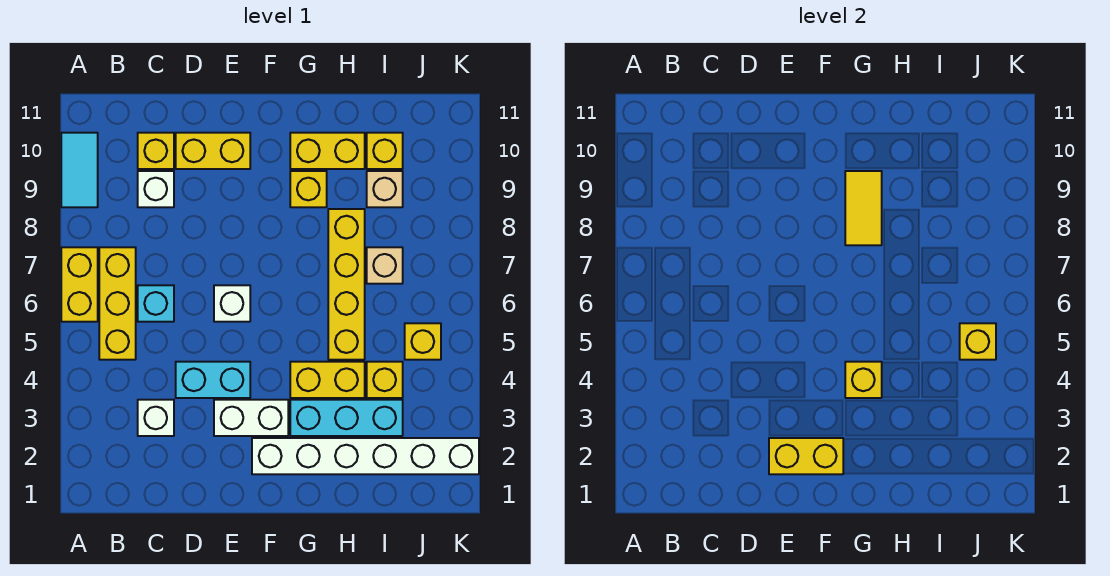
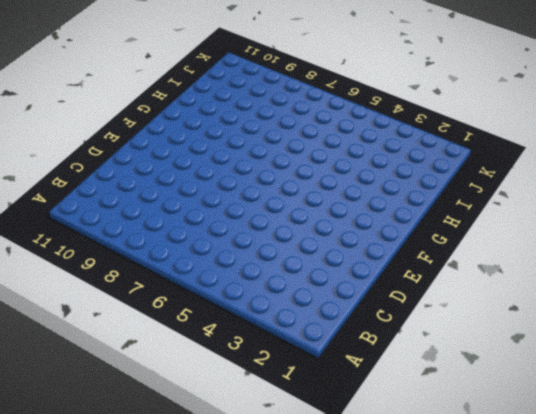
none -> yellow brick A6:A7 level 1
none -> cyan tile A9:A10 level 1
none -> yellow brick B5:B7 level 1

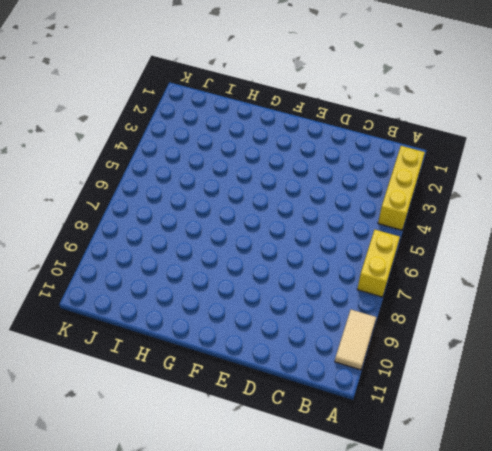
yellow brick A2:A4 level 1 -> yellow brick B5:B7 level 1
tan tile A9:A10 level 1 -> cyan tile A9:A10 level 1
none -> white brick C3 level 1
none -> cyan brick C6 level 1
none -> white brick C9 level 1

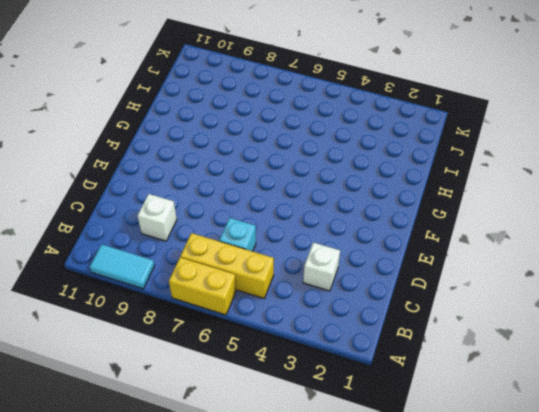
none -> yellow brick C10 level 1
none -> cyan brick D4:E4 level 1
none -> yellow brick D10:E10 level 1

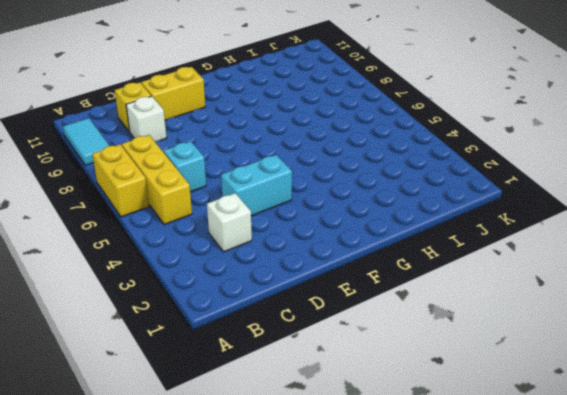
none -> white brick E3:F3 level 1
none -> white brick E6 level 1
none -> white brick F2:K2 level 1

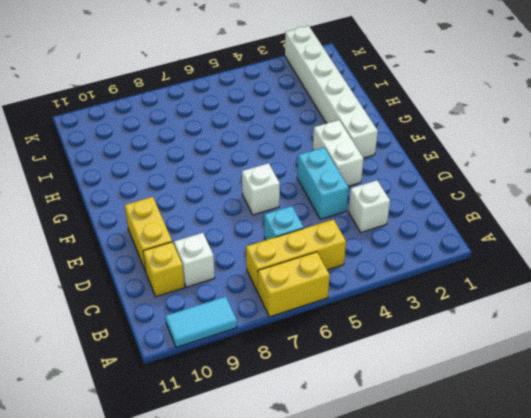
none -> cyan brick G3:I3 level 1
none -> yellow brick G4:H4 level 1
none -> yellow brick G9 level 1

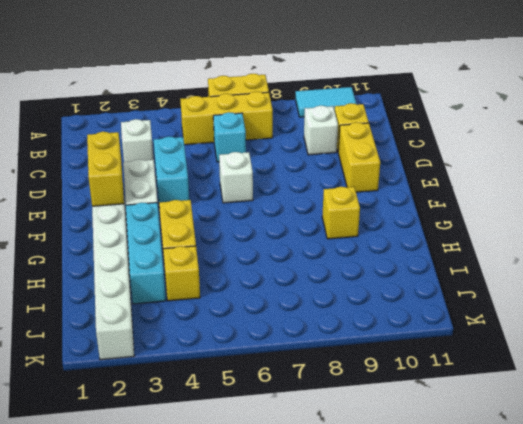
none -> yellow brick G10:H10 level 1
none -> yellow brick H5:H8 level 1
none -> tan brick I7 level 1

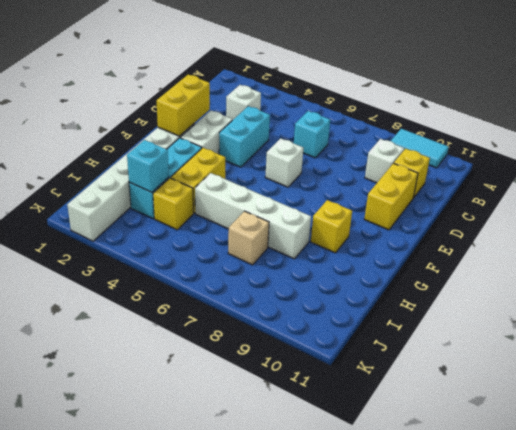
white brick H5:H8 level 1 -> yellow brick H5:H8 level 1
cyan brick I3 level 2 -> none
none -> yellow brick A6:A7 level 1
none -> yellow brick B5:B7 level 1
none -> yellow brick G10:H10 level 1

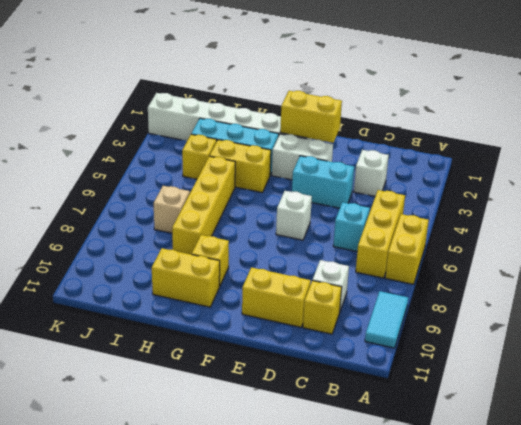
none -> tan brick I9 level 1
none -> yellow brick I10 level 1
none -> yellow brick J5 level 1

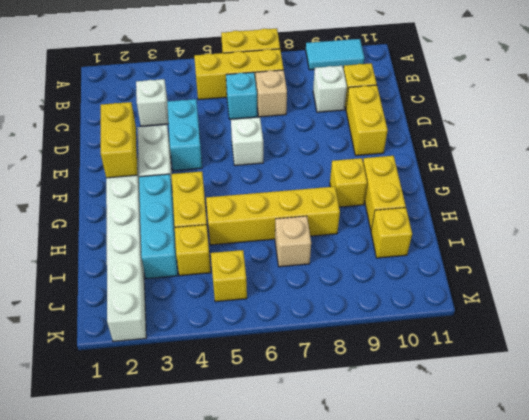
tan brick C7 level 1 -> tan brick I9 level 1
none -> yellow brick G4 level 2
none -> yellow tile G8:G9 level 2
none -> yellow brick J5 level 2

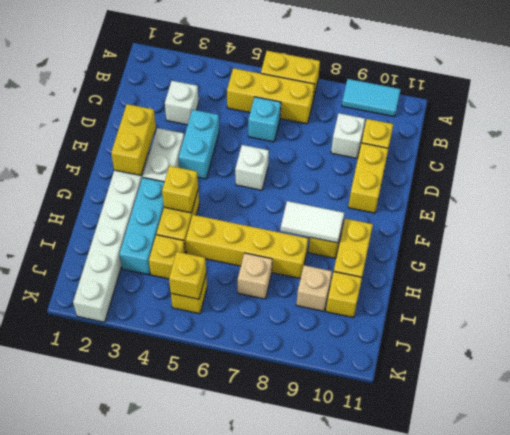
white tile G8:G9 level 2 -> yellow tile G8:G9 level 2

